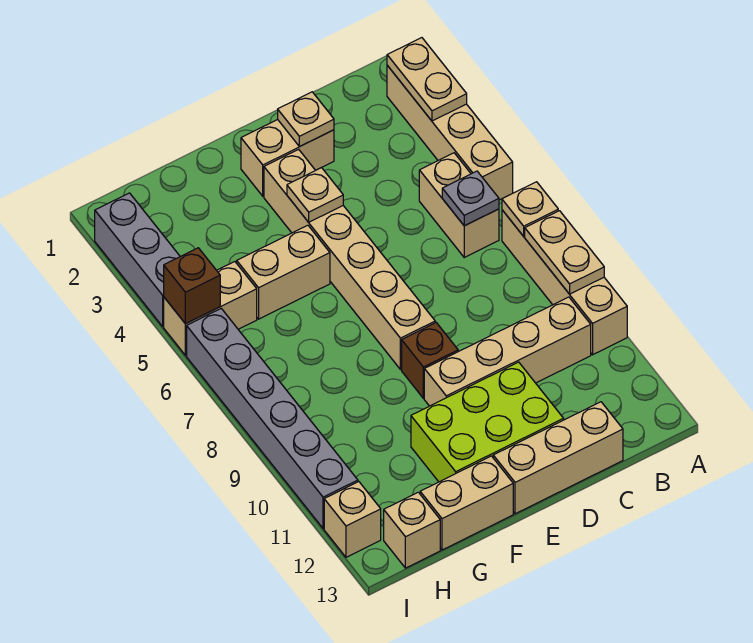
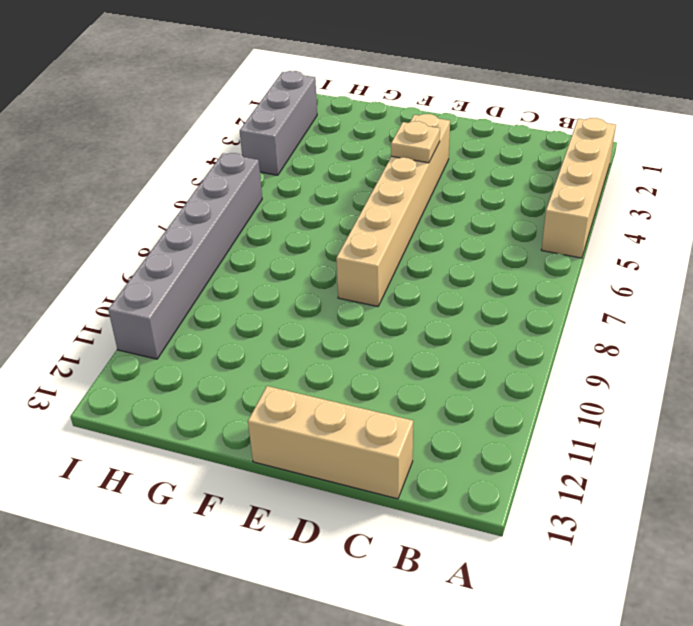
none -> tan brick A7:A10 level 1
none -> tan brick B5:B6 level 1
none -> tan brick B10:E10 level 1

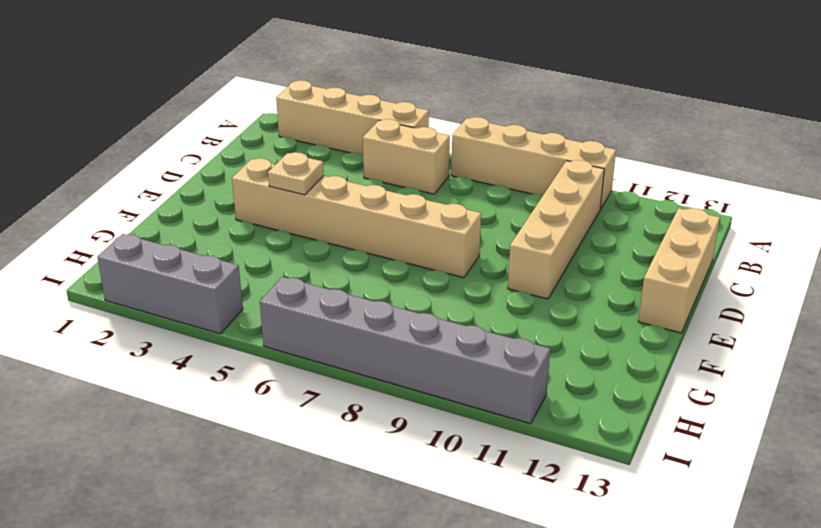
none -> tan brick D2:E2 level 1
none -> lime brick D11:F12 level 1
none -> brown brick E9 level 1

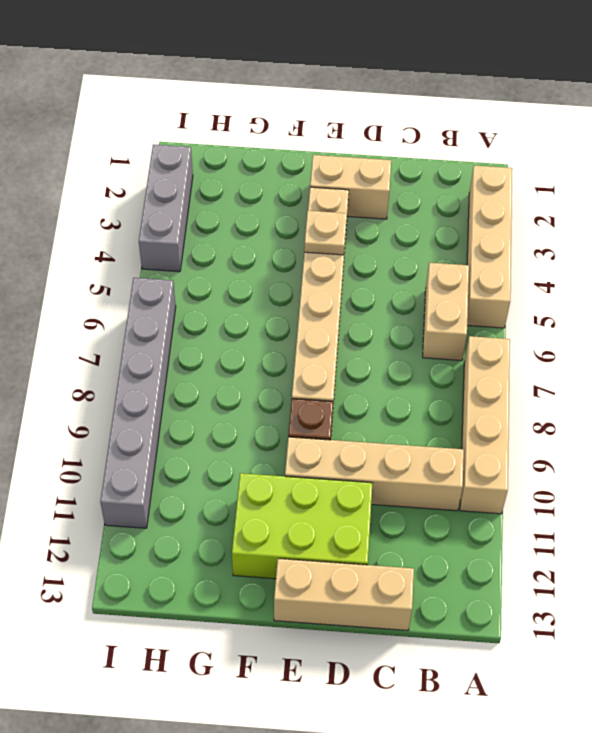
none -> tan brick F5:G5 level 1
none -> tan brick F13:G13 level 1
none -> tan brick H5:I5 level 1

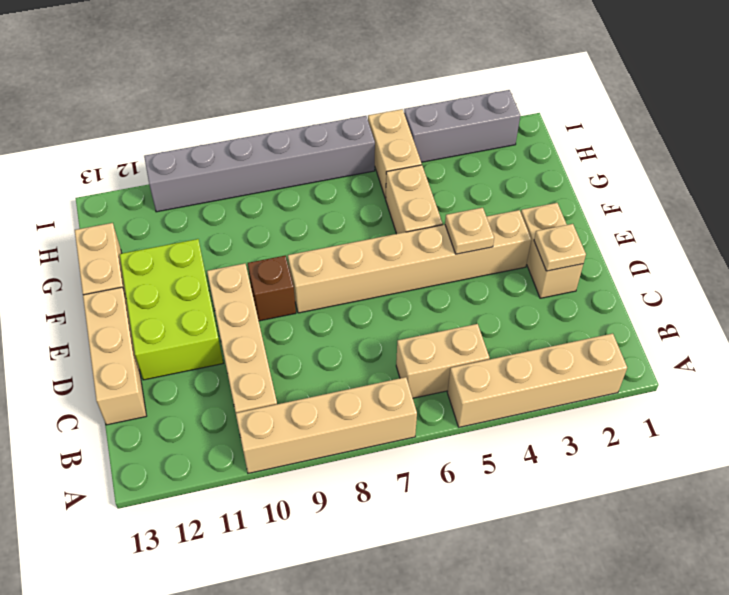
none -> tan brick H13 level 1
none -> tan brick I12 level 1
none -> tan plate A2:A3 level 2

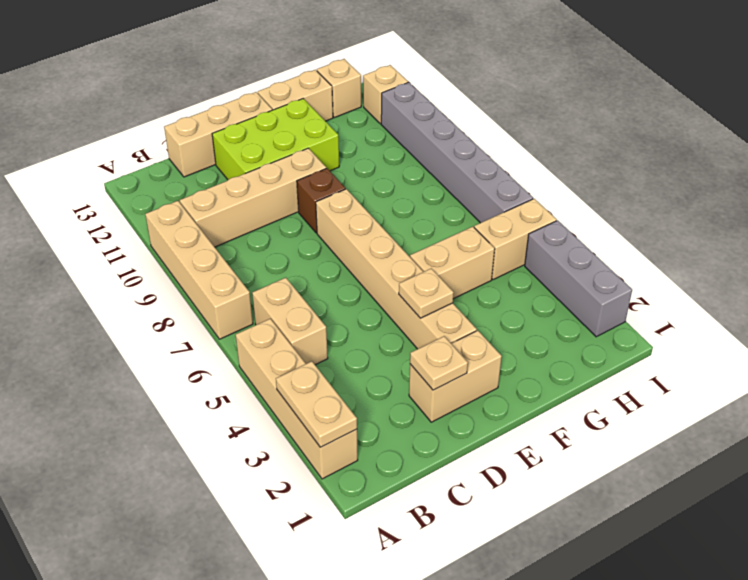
none -> tan plate A7 level 2
none -> tan plate A8:A9 level 2
none -> grey plate B6 level 2

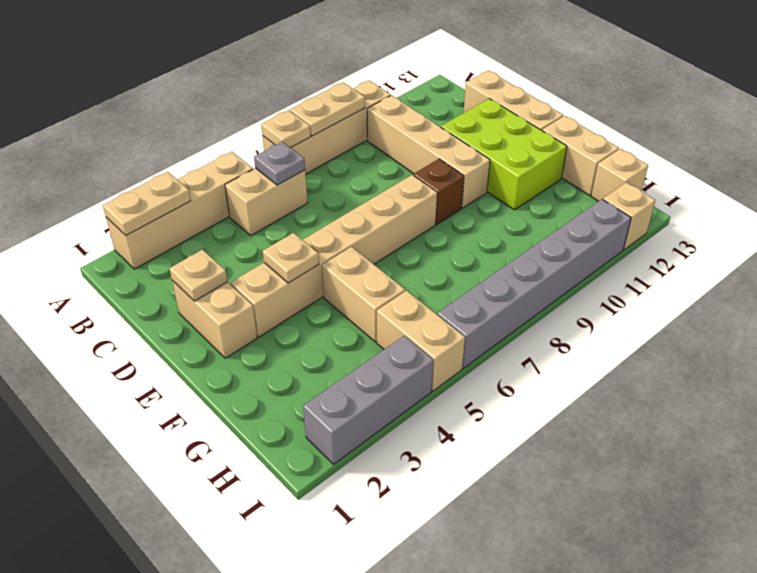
none -> brown brick I5 level 2

